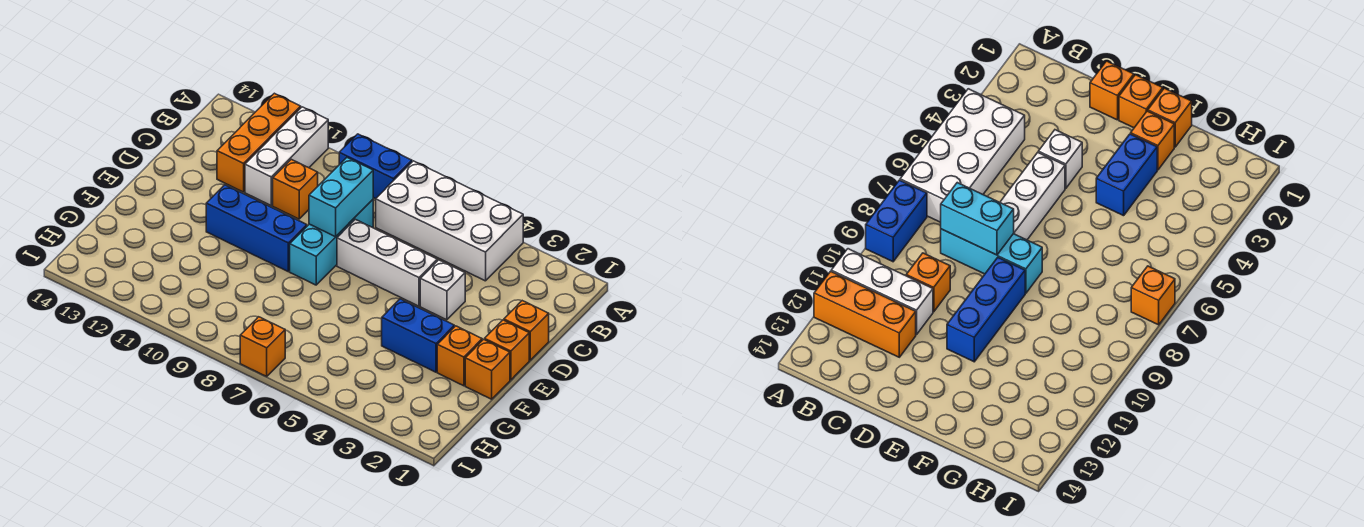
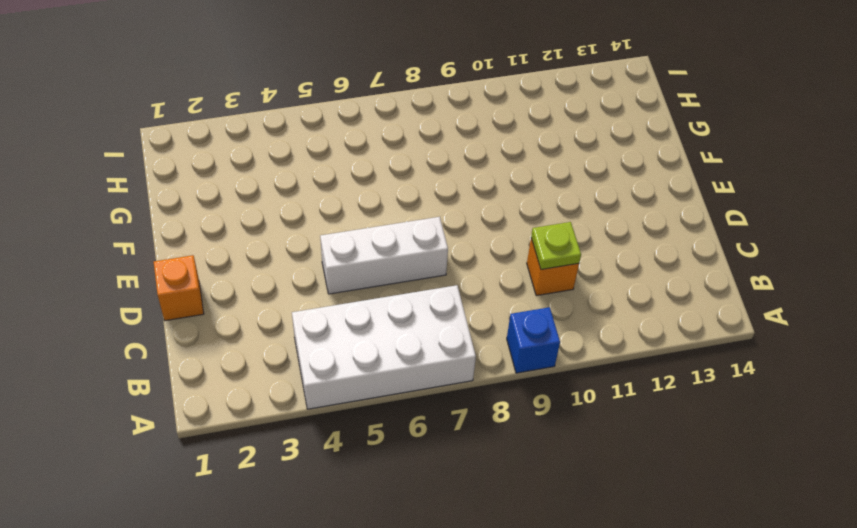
blue brick A9 level 1 -> blue brick A8:A9 level 1
lime plate C10 level 2 -> none
none -> white brick A11:C11 level 1
none -> orange brick A12:C12 level 1
none -> cyan brick C8:E8 level 1

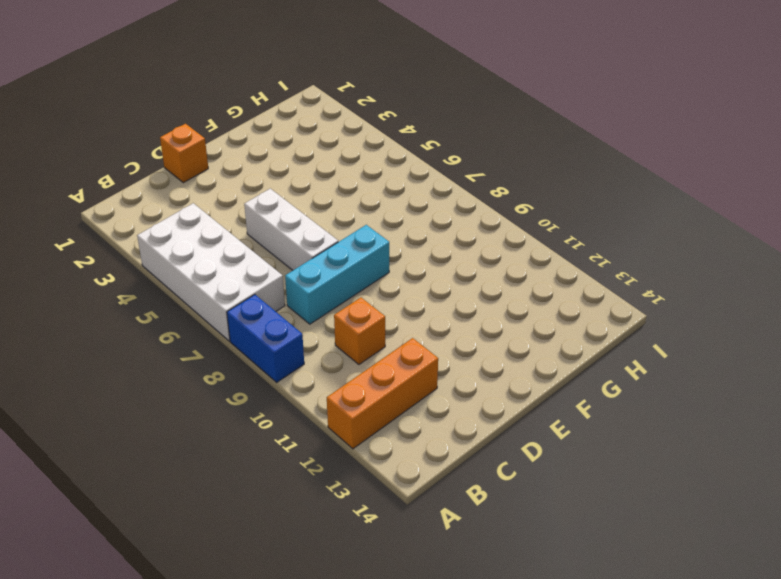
none -> white brick A11:C11 level 1
none -> white brick D4 level 1
none -> orange brick E1 level 1

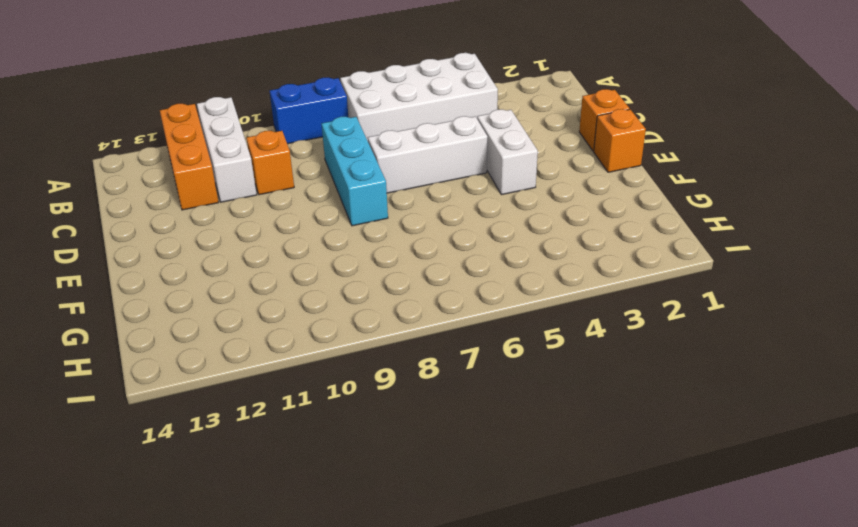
white brick D4:E4 level 1 -> white brick D4 level 1
none -> blue brick E9:E11 level 1
none -> orange brick F1 level 1
none -> orange brick F2 level 1

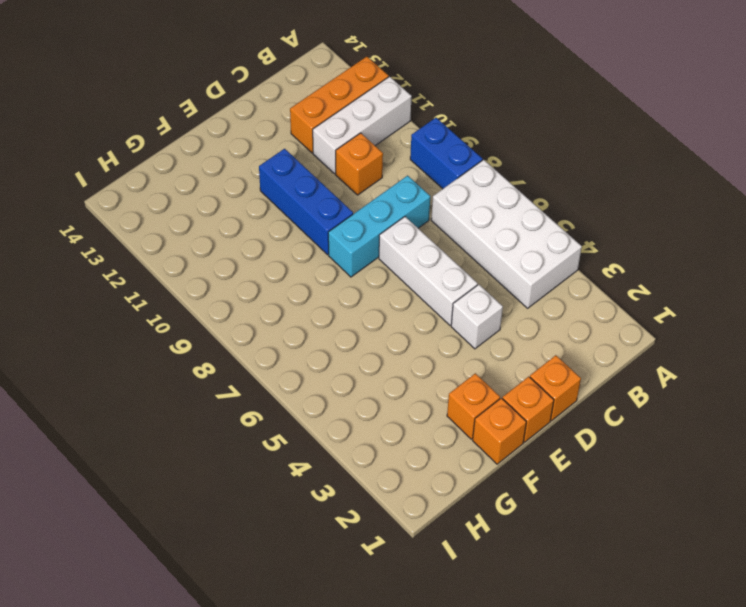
none -> blue brick F3:F4 level 1
none -> orange brick I7 level 1
none -> cyan brick C8:D8 level 2

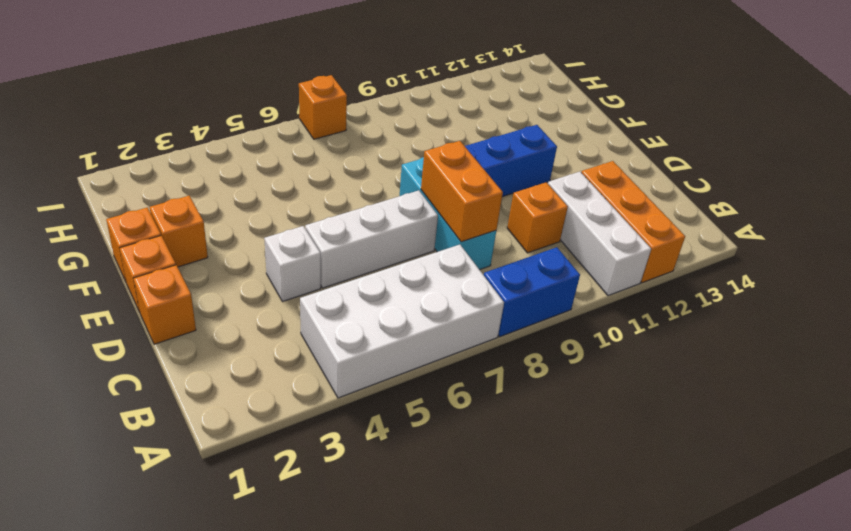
orange brick C8:D8 level 2 -> cyan brick C8:D8 level 2
none -> blue brick F3:F4 level 1

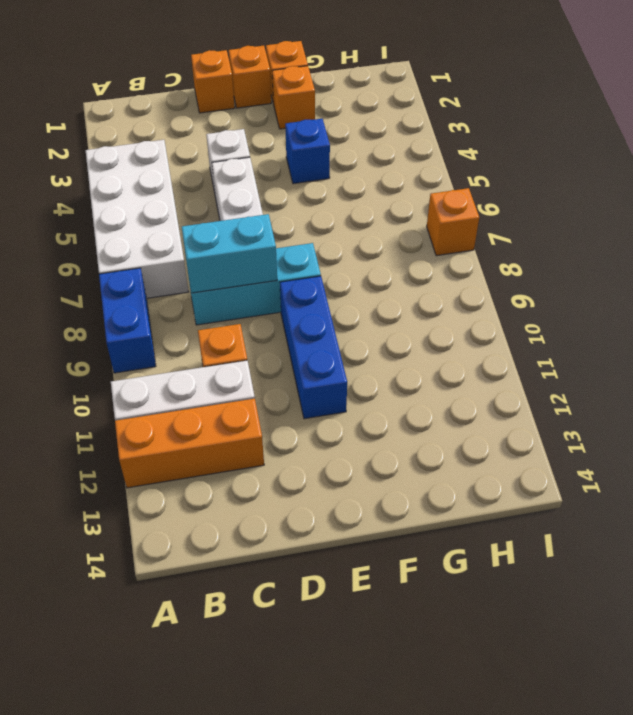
blue brick F4 level 1 -> blue brick F3:F4 level 1

